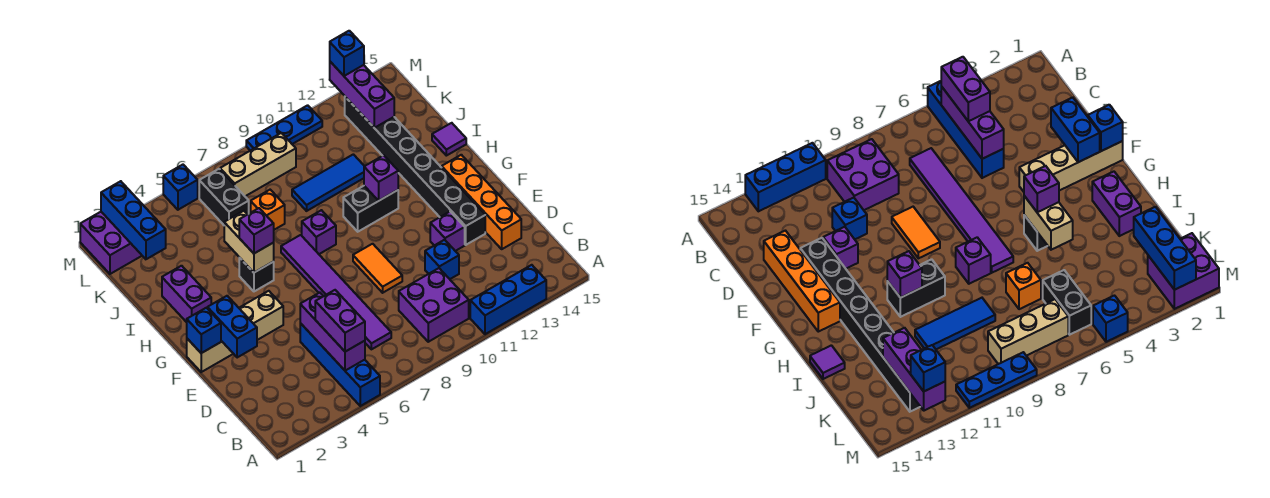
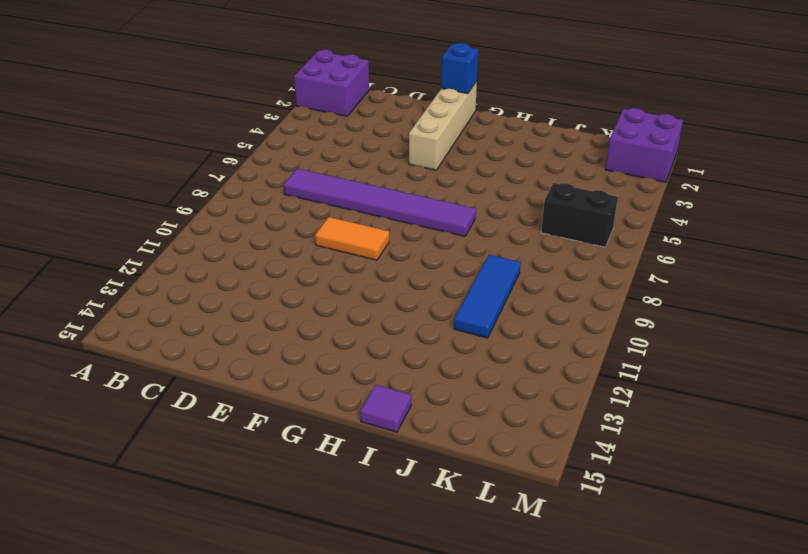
purple brick A1:B2 level 1 -> purple brick B9:C10 level 1
none -> blue brick A5:D5 level 1
none -> blue brick A11:A13 level 1
none -> blue brick D11 level 1
none -> orange brick D14:G14 level 1

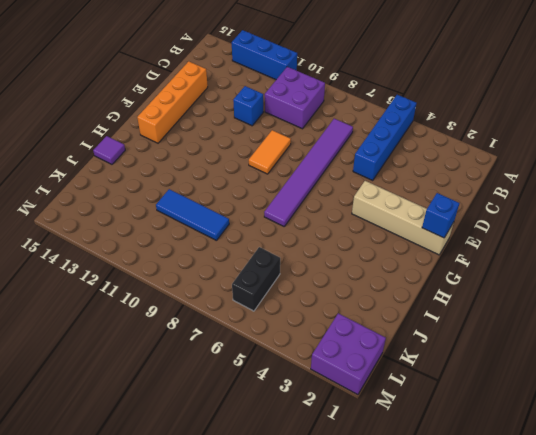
none -> purple brick E12 level 1
none -> black brick E13:L13 level 1
none -> purple brick H2:I2 level 1
none -> black brick H5 level 1

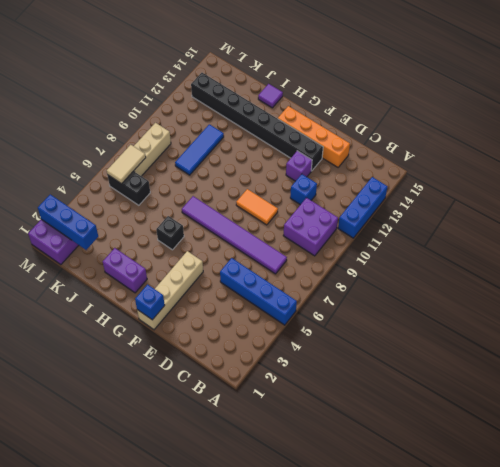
tan tile L6:L7 level 2 -> none
none -> purple brick H8 level 1
none -> black brick H10:H11 level 1
none -> orange brick J7 level 1
none -> blue brick M5 level 1

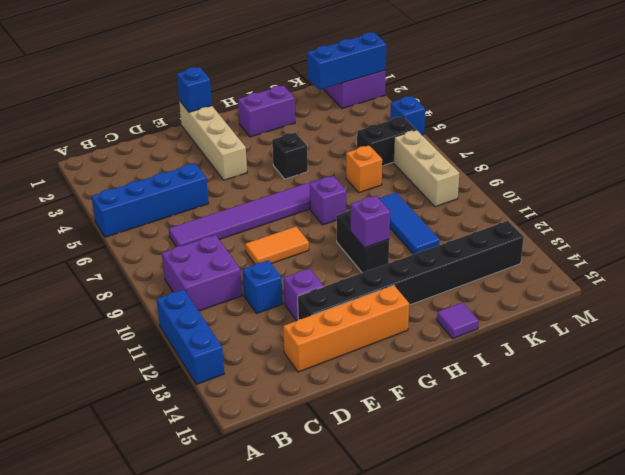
none -> blue plate M9:M11 level 1
none -> purple brick B5:D5 level 2
none -> blue brick E2:F2 level 2
none -> tan brick H5:I5 level 2

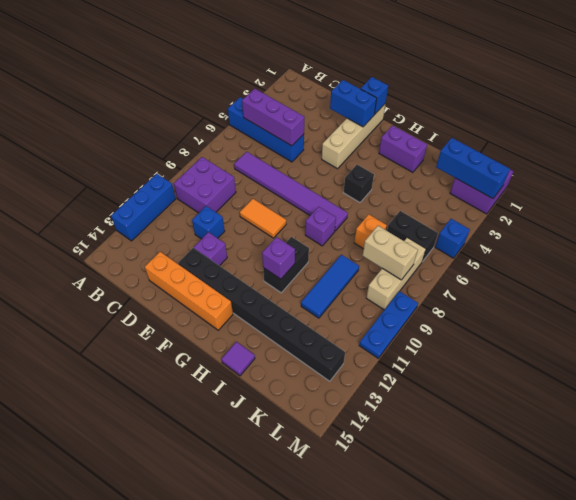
tan brick K8:L8 level 2 -> tan brick H5:I5 level 2
none -> purple brick K13:M13 level 2
none -> purple brick B5:C5 level 3
none -> purple brick H5 level 3
none -> blue brick M13 level 3

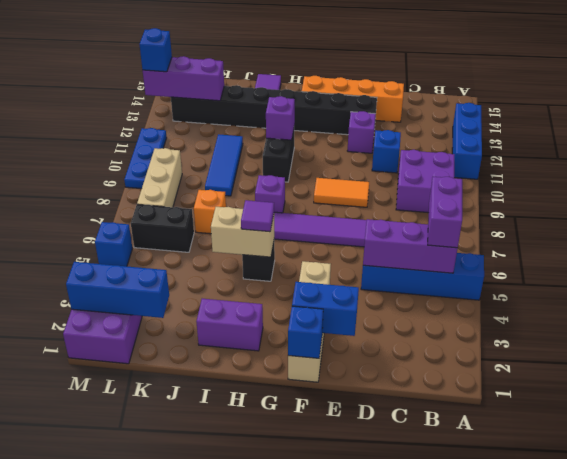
purple brick B5:B6 level 3 -> purple brick B5:C5 level 3
purple tile H5 level 3 -> purple brick H5 level 3

